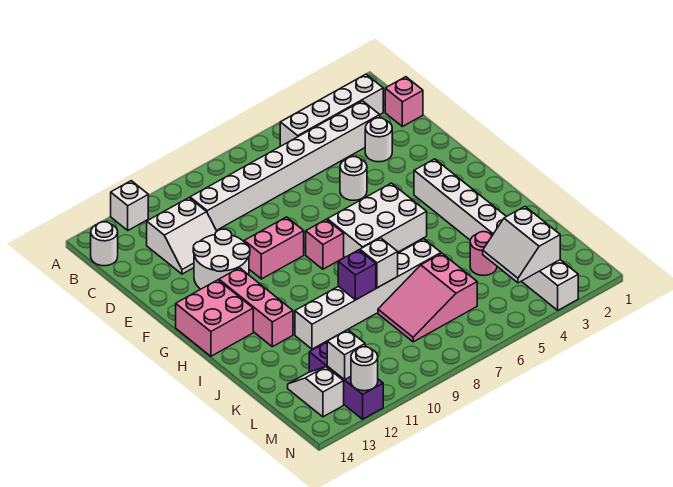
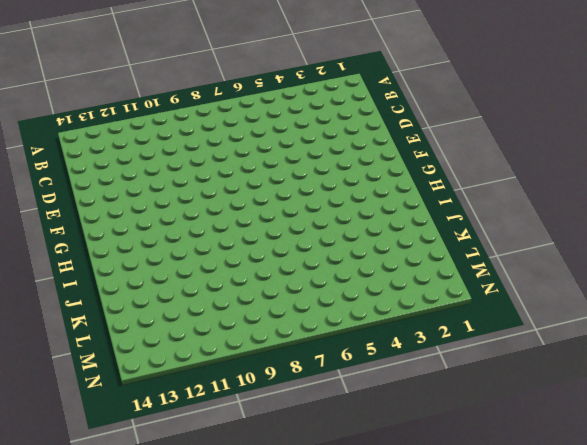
none -> white brick A12 level 1
none -> white brick B2:B5 level 1
none -> white round brick B14 level 1

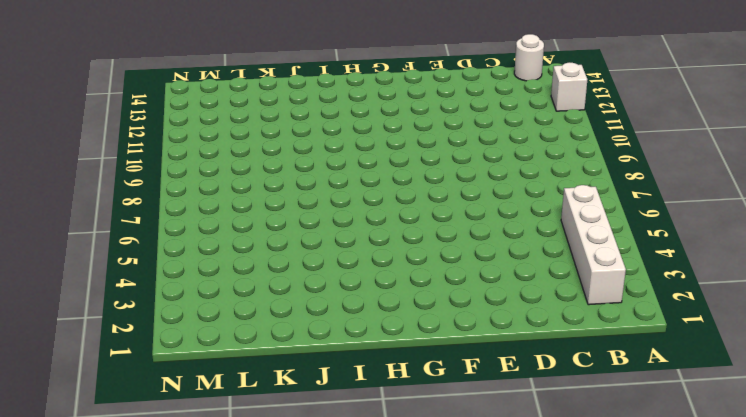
none -> pink brick C1 level 1
none -> white brick C3:C10 level 1
none -> white slope C11:D12 level 1 top C

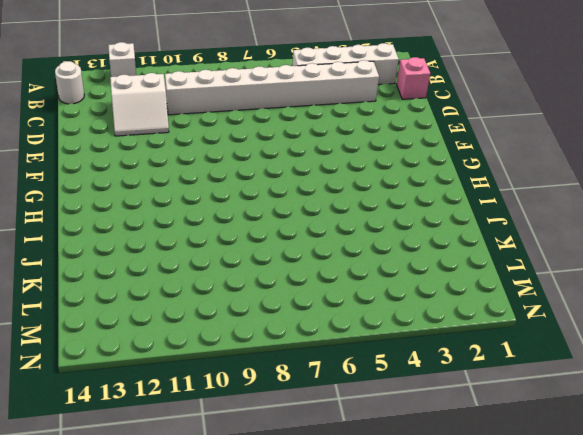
none -> white round brick D3 level 1
none -> white round brick E5 level 1
none -> white round brick E11:F12 level 1

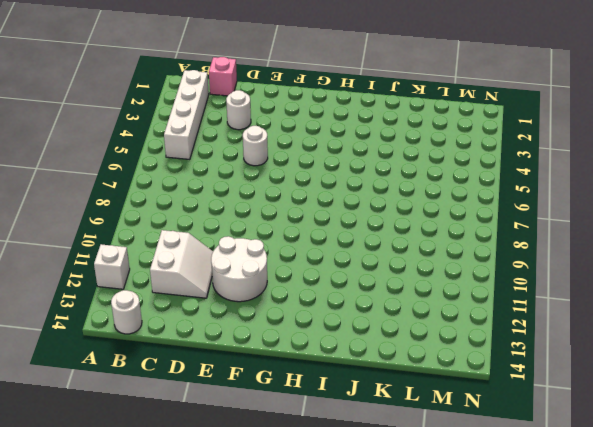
none -> white brick C3:C10 level 1
none -> pink brick F9:F10 level 1
none -> white brick G3:N3 level 1

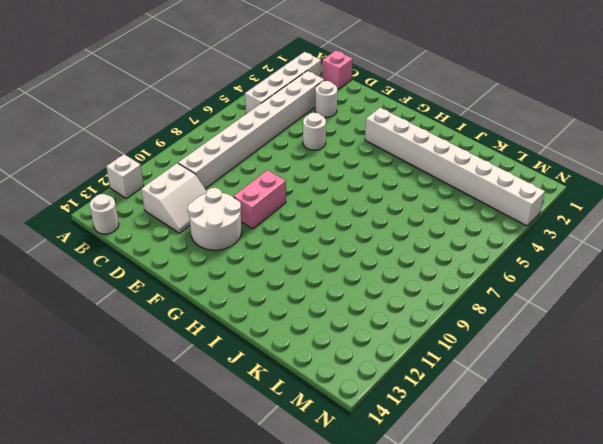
none -> white brick G5:H7 level 1
none -> pink brick G8 level 1
none -> pink brick G12:I12 level 1

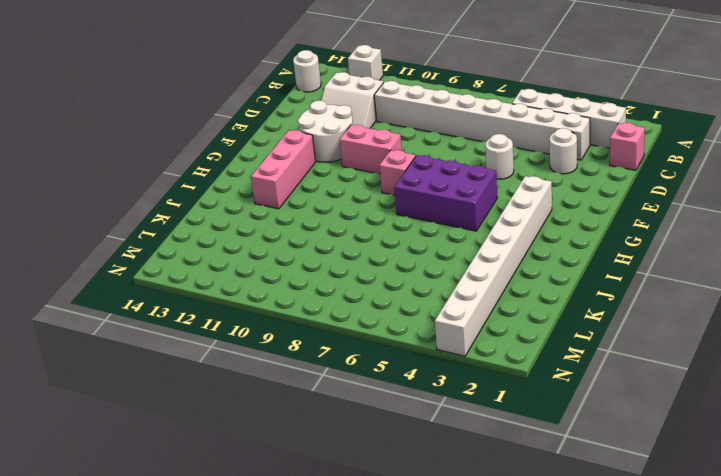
purple brick G5:H7 level 1 -> white brick G5:H7 level 1
none -> pink brick G13:H14 level 1
none -> white brick J6:J11 level 1
none -> pink round brick K4 level 1

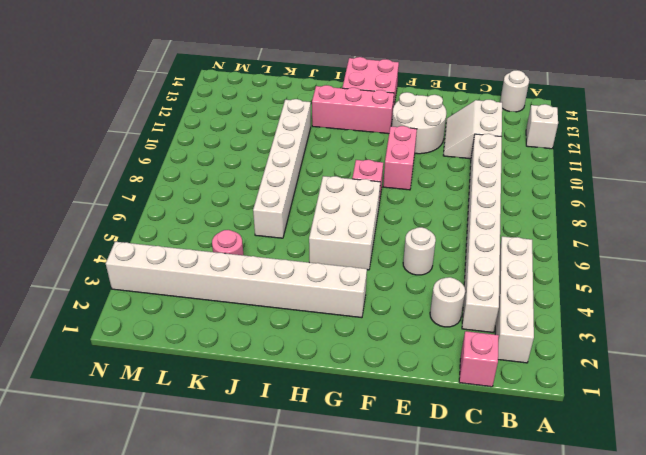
none -> pink slope K6:L8 level 1 top 6
none -> purple brick L12:N12 level 1
none -> white slope L13:M13 level 1 top M

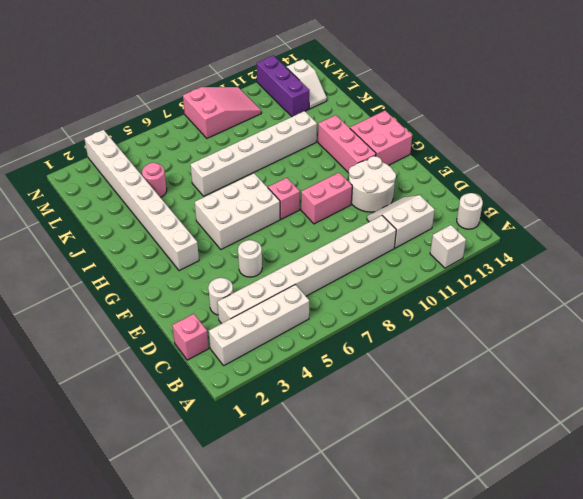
pink slope M8:N10 level 1 top 8 -> pink slope K6:L8 level 1 top 6
none -> white brick J8 level 2
none -> purple brick J9 level 2
none -> white slope L3:M4 level 2 top 3

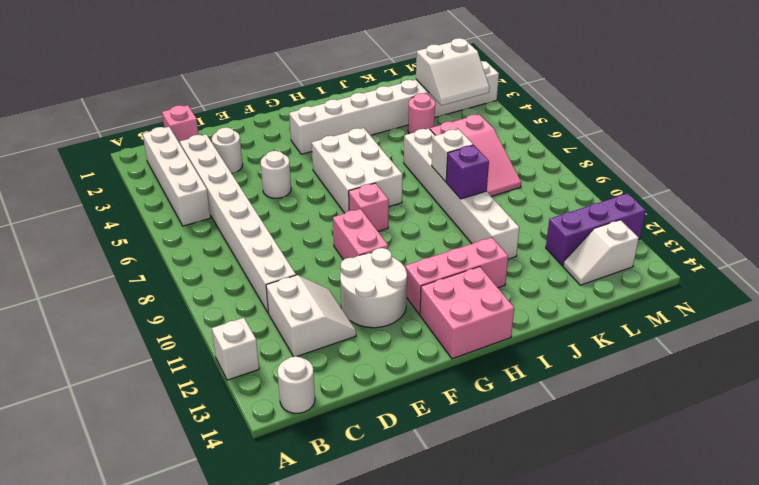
none -> white brick M12 level 2
none -> white round brick N12 level 2

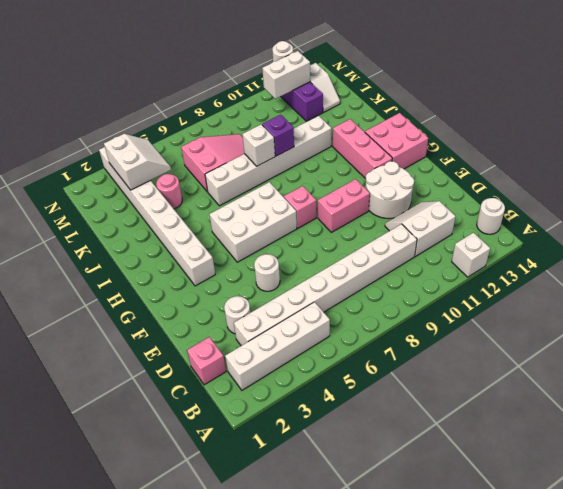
white brick M11:M12 level 2 -> white brick M12 level 2

